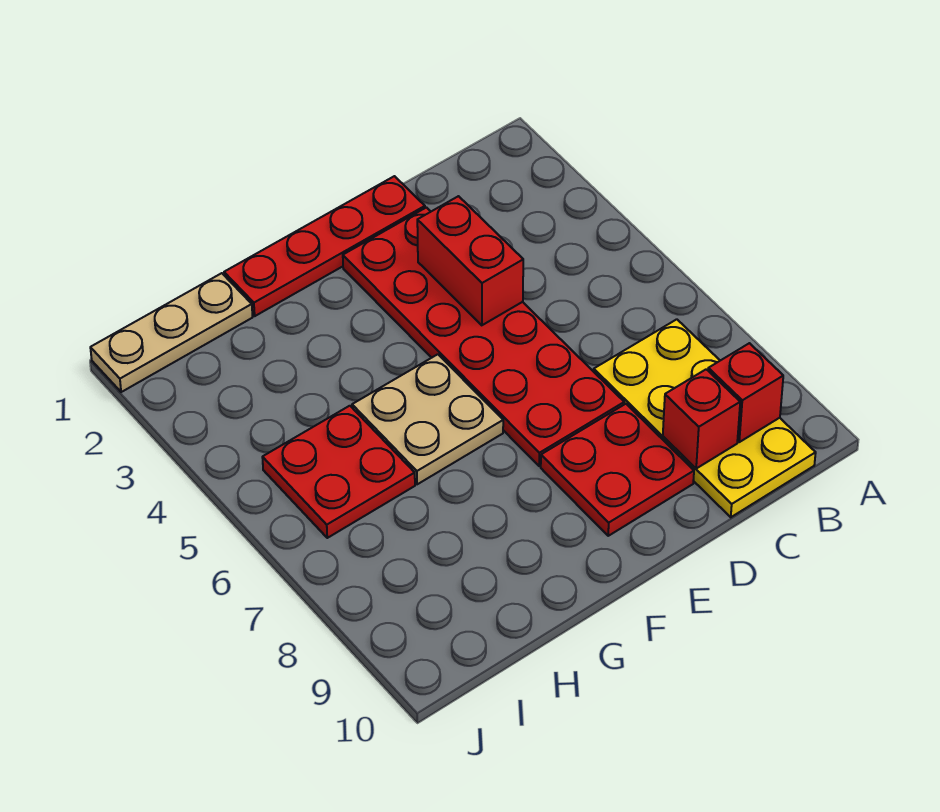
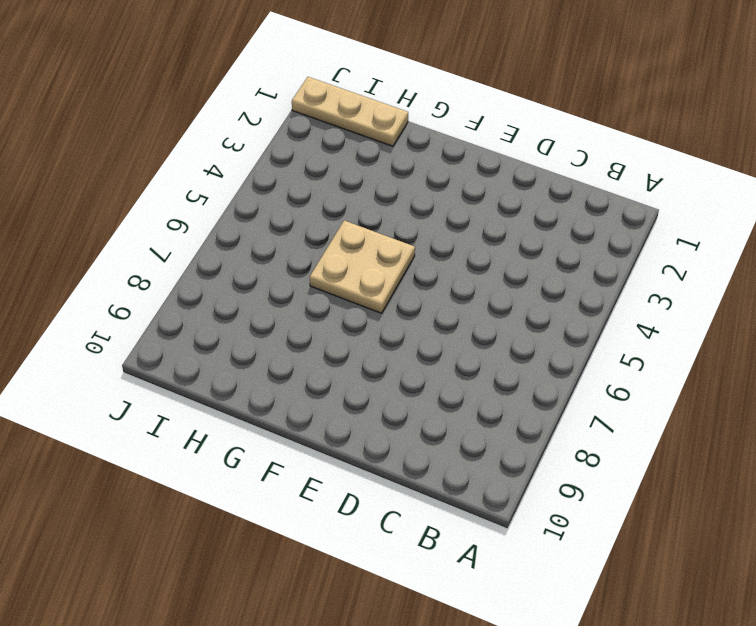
none -> yellow plate B7:C10 level 1
none -> red plate D1:G1 level 1

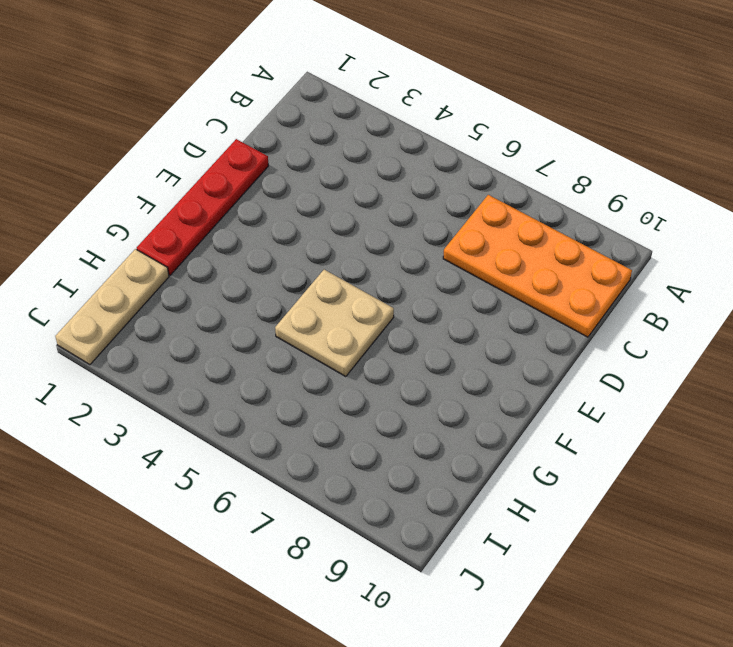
orange plate B7:C10 level 1 -> yellow plate B7:C10 level 1
none -> red plate D2:E7 level 1
none -> red plate D8:E9 level 1

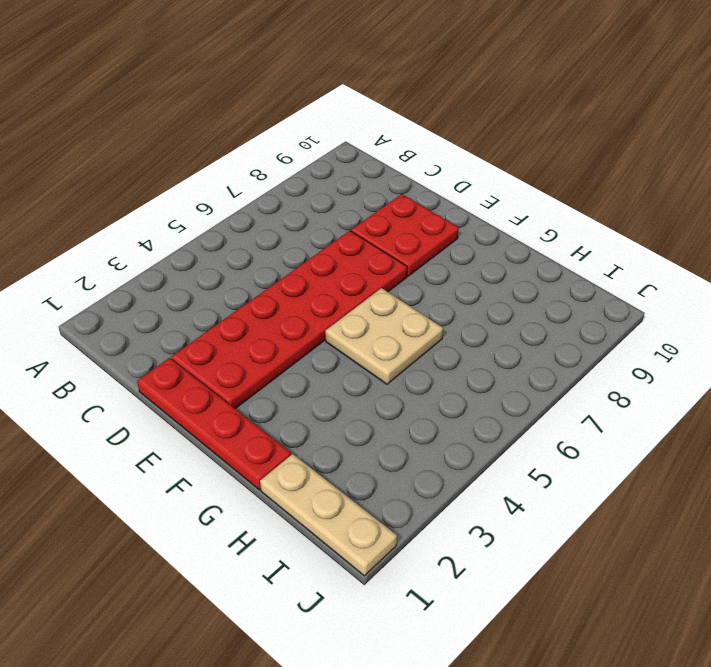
none -> yellow plate B7:C10 level 1
none -> red plate H5:I6 level 1

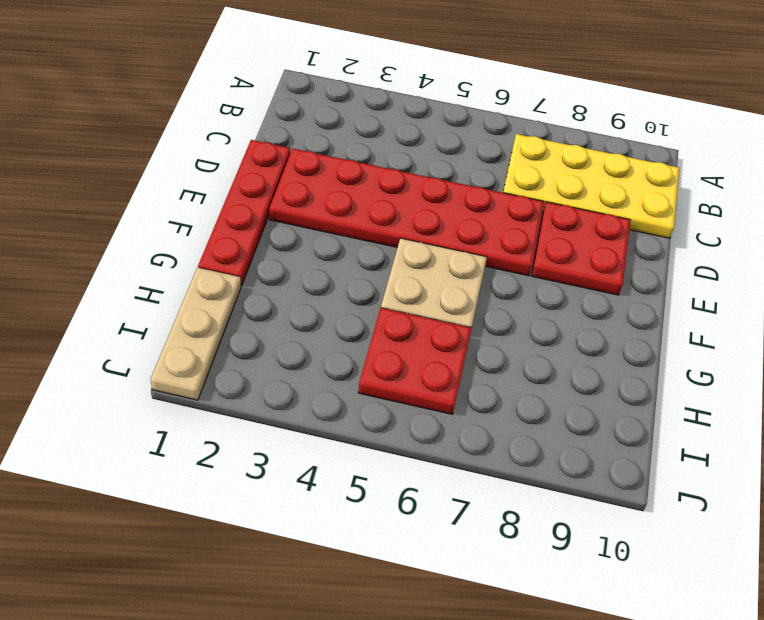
none -> red brick B9 level 2
none -> red brick C9 level 2

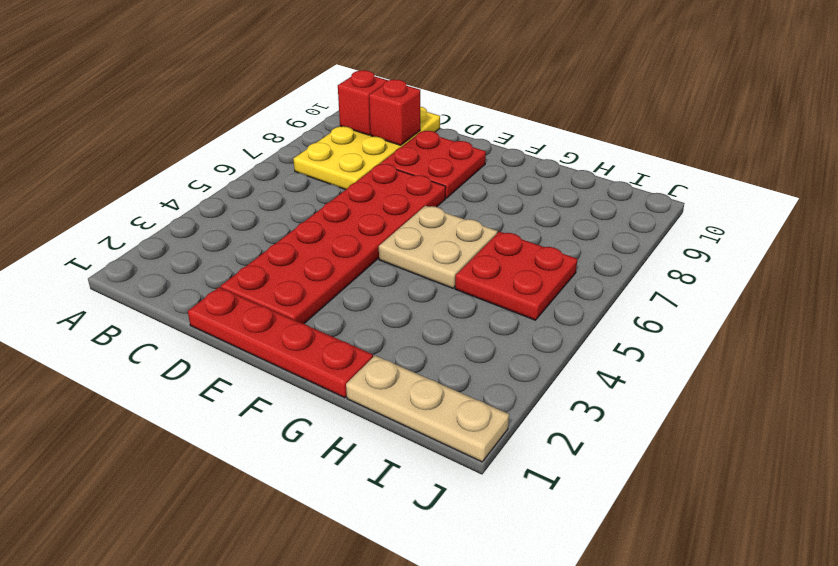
none -> red brick D3:D4 level 2

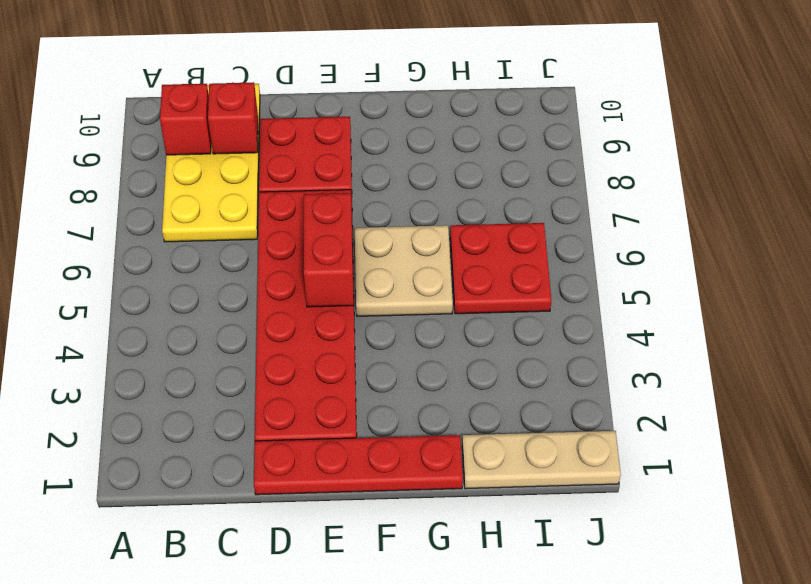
red brick E5:E6 level 2 -> red brick D3:D4 level 2

